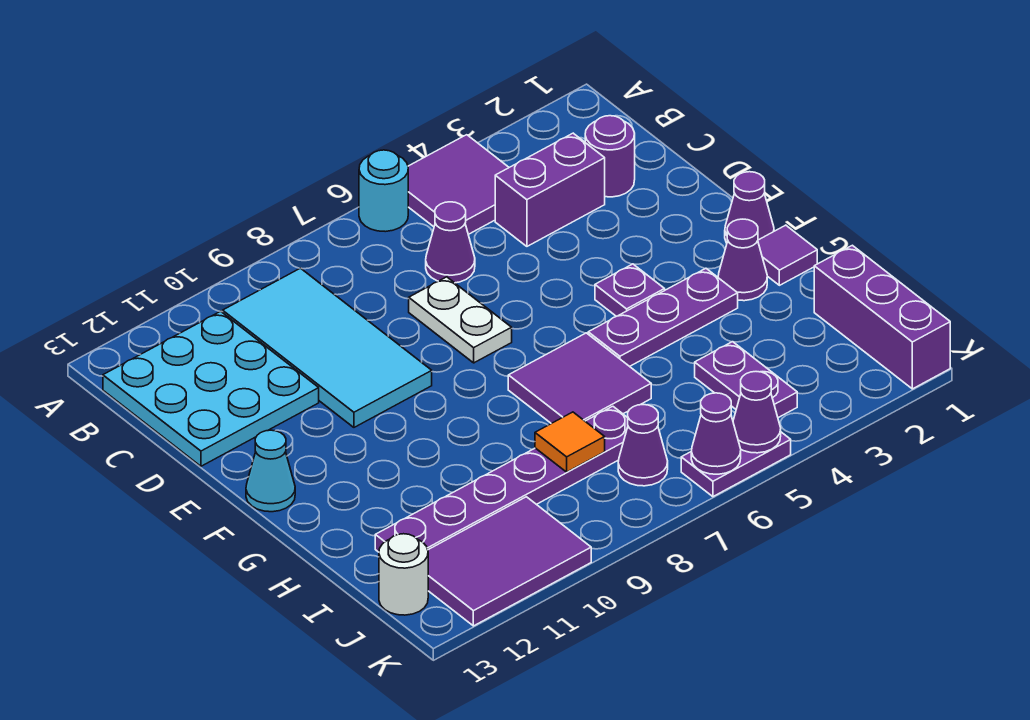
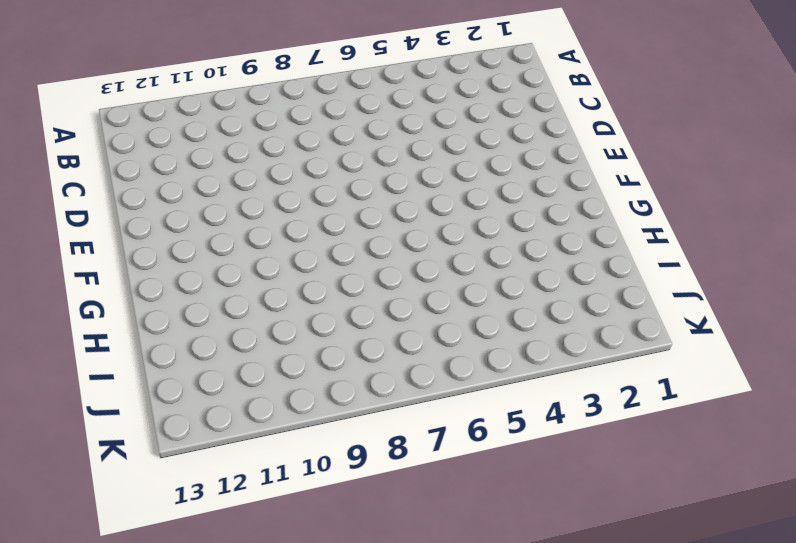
none -> purple tile A4:B5 level 1
none -> cyan round brick A6 level 1
none -> cyan tile B9:E10 level 1

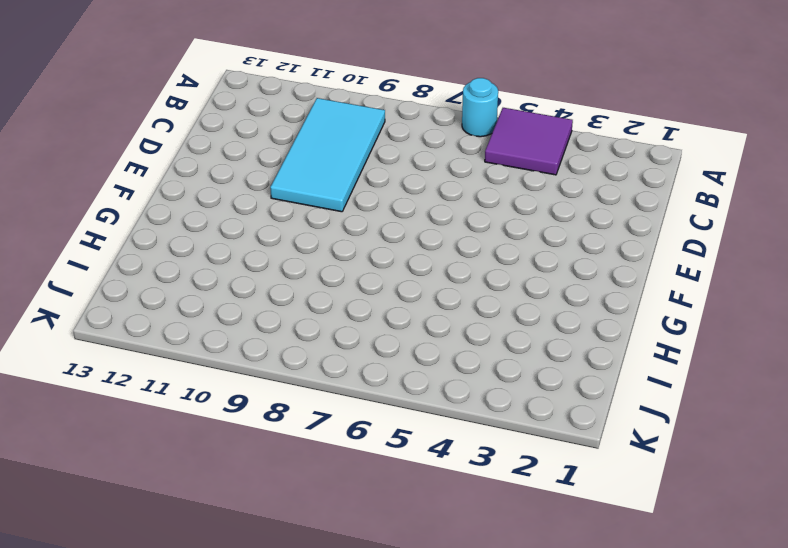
none -> cyan plate B11:D13 level 1
none -> purple round brick C2 level 1
none -> purple brick C3:C4 level 1

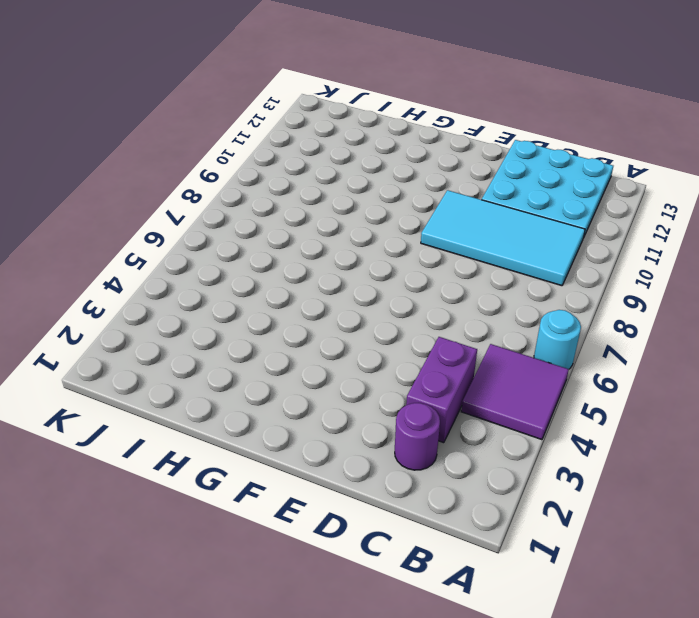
none -> purple cone C6 level 1
none -> white plate D7:E7 level 1
none -> purple cone F1 level 1

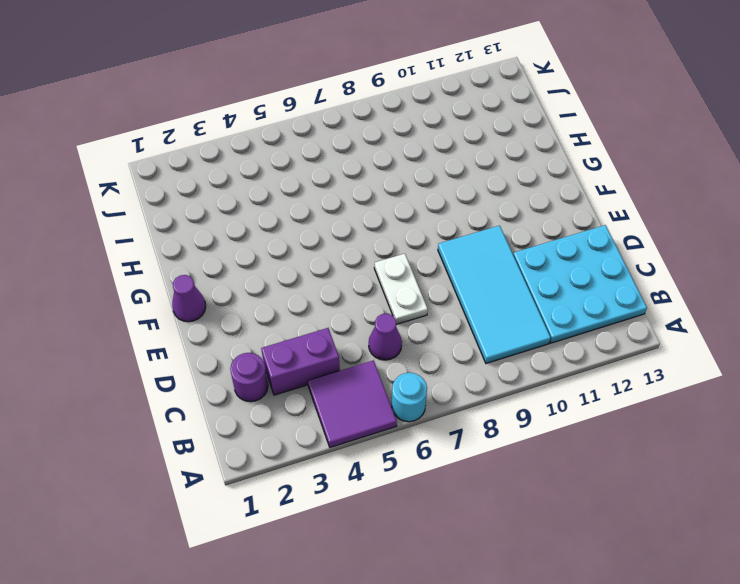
none -> purple plate F4 level 1
none -> cyan cone F13 level 1
none -> purple tile G1 level 1

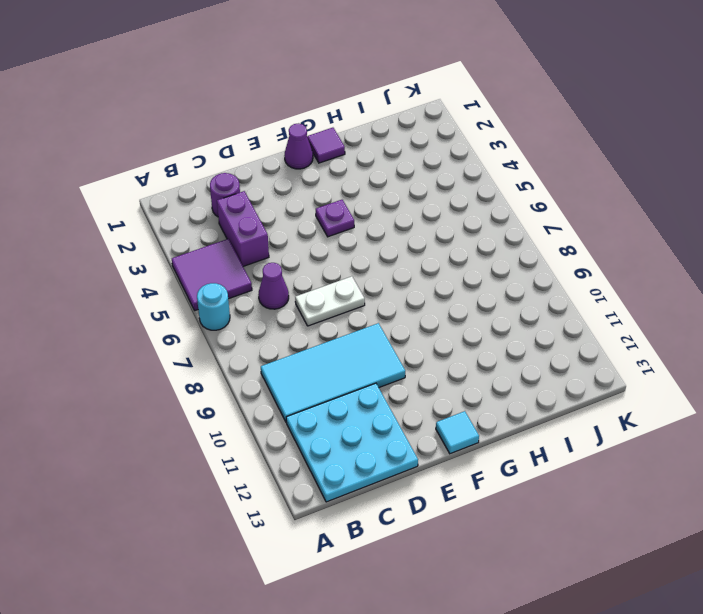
cyan tile F13 level 1 -> cyan cone F13 level 1
none -> purple cone G2 level 1
none -> purple plate G3:G5 level 1
none -> purple tile G6:H7 level 1

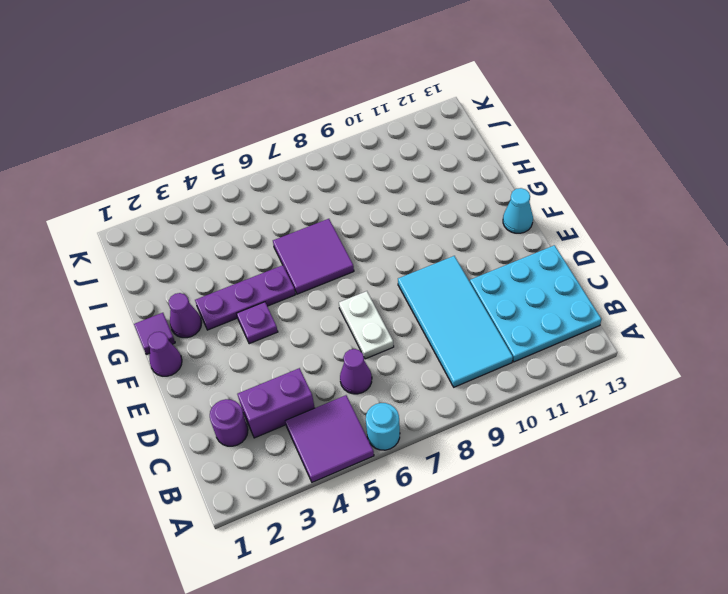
none -> purple brick I1:K1 level 1
none -> purple plate I4:J4 level 1
none -> purple plate I7:I12 level 1

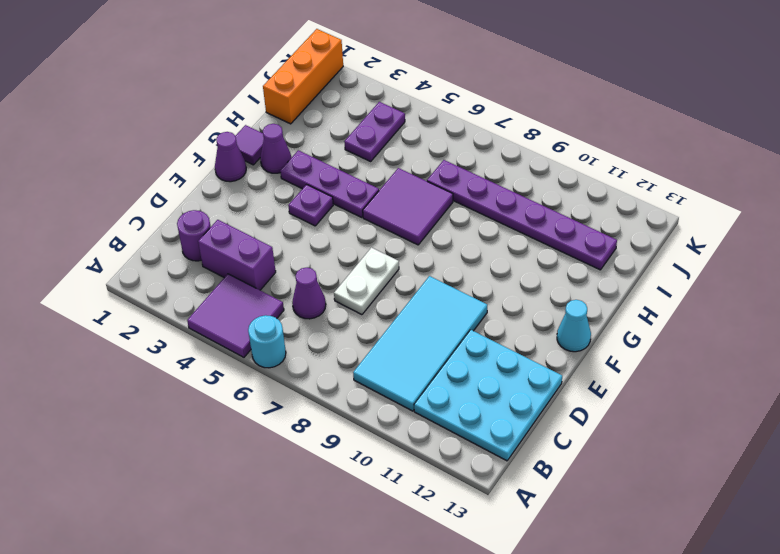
orange brick I1:K1 level 1 -> purple brick I1:K1 level 1
none -> purple cone J7 level 1
none -> purple tile J10:K12 level 1
none -> white round brick J13 level 1

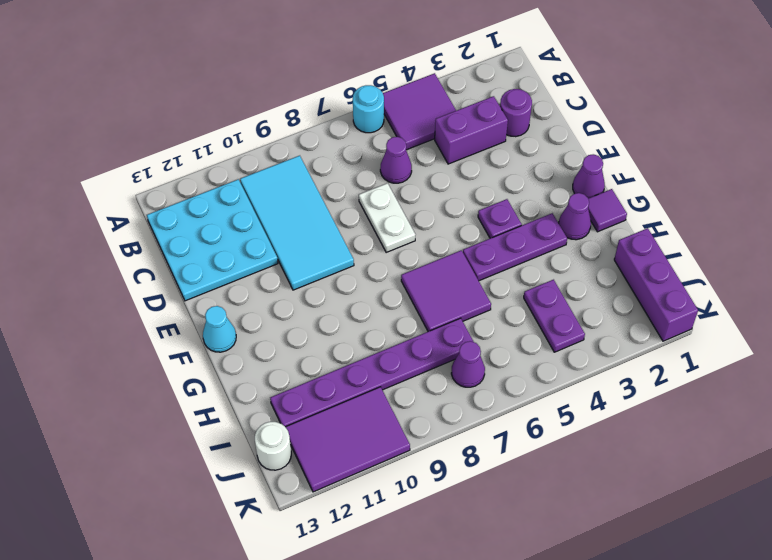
none -> purple plate K5:K6 level 1
none -> orange tile I8 level 2
none -> purple cone K5 level 2

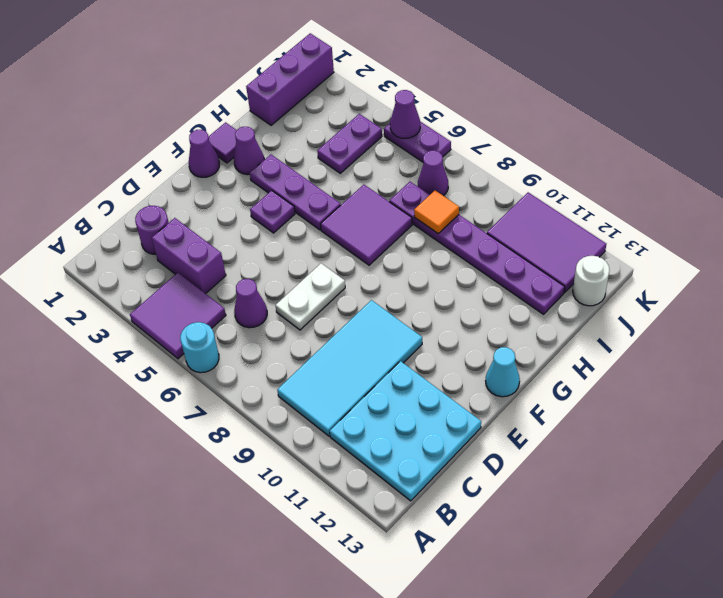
none -> purple cone K6 level 2

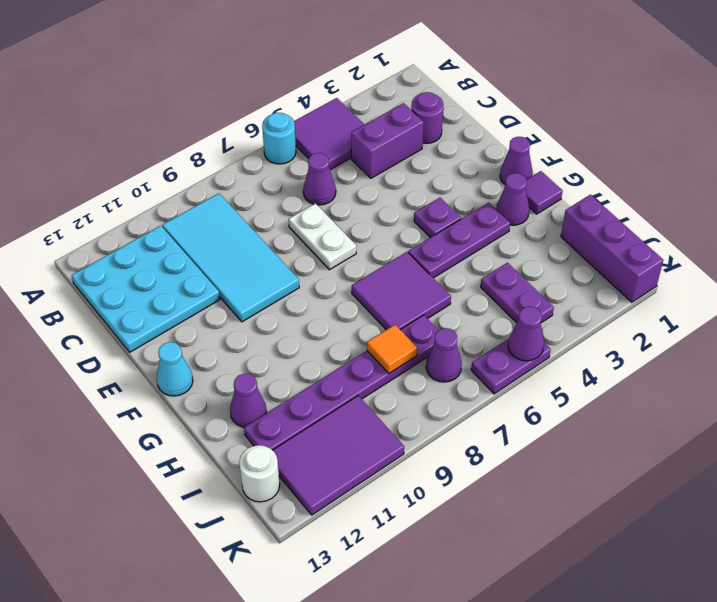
purple cone H12 level 1 -> purple cone K6 level 2

